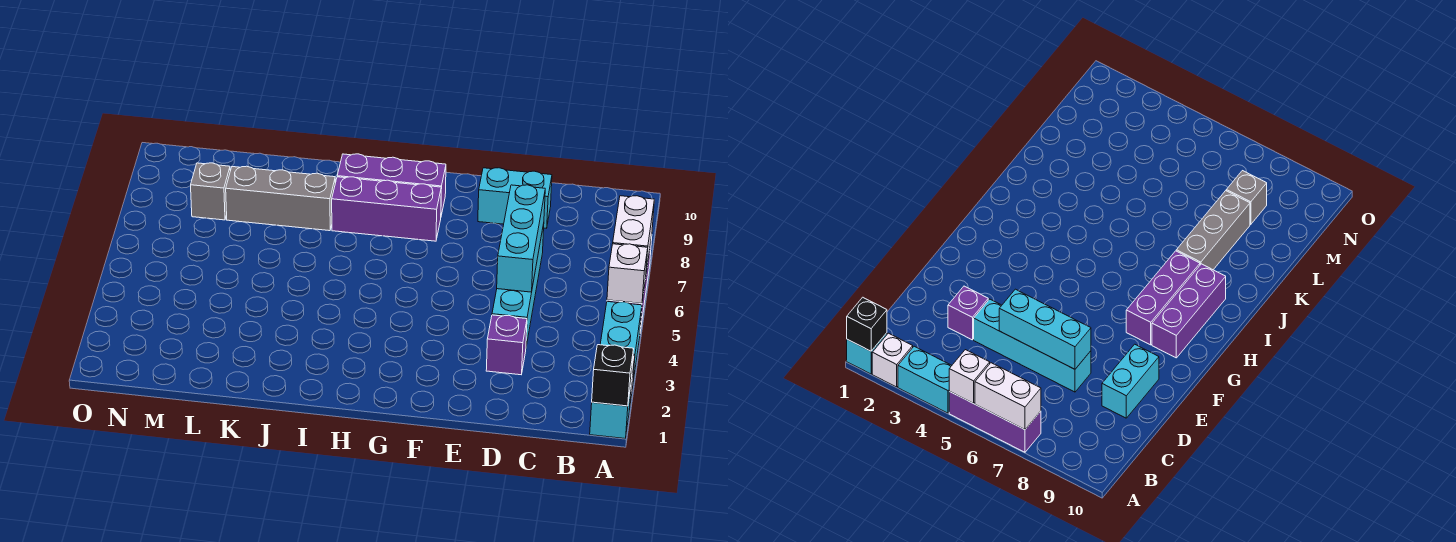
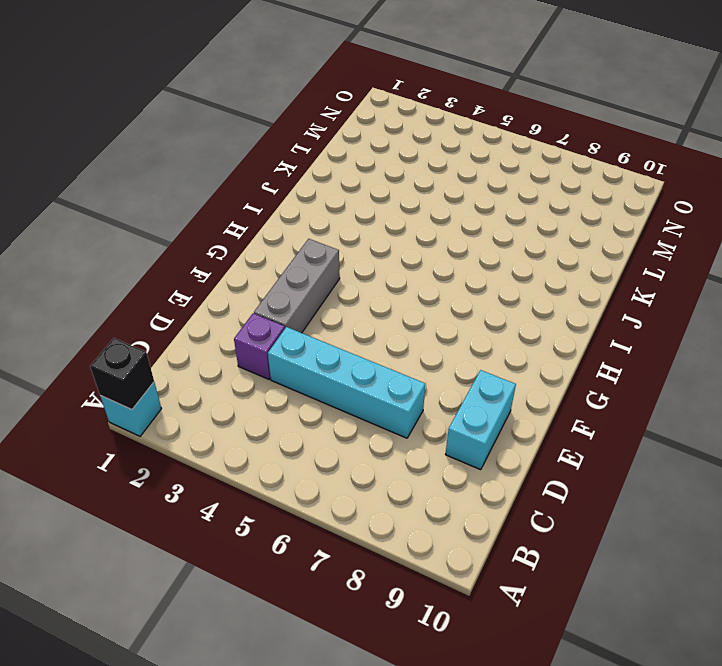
grey brick E3:G3 level 1 -> grey brick J8:L8 level 1
none -> white brick A2 level 1
none -> cyan brick A3:A4 level 1
none -> purple brick A5:A7 level 1

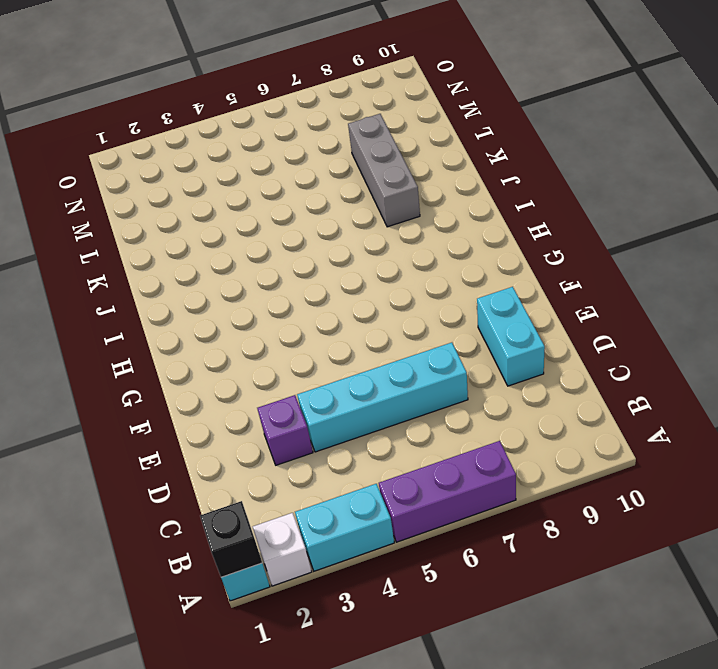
none -> purple brick G8:I8 level 1
none -> purple brick G9:I9 level 1
none -> grey brick M8 level 1

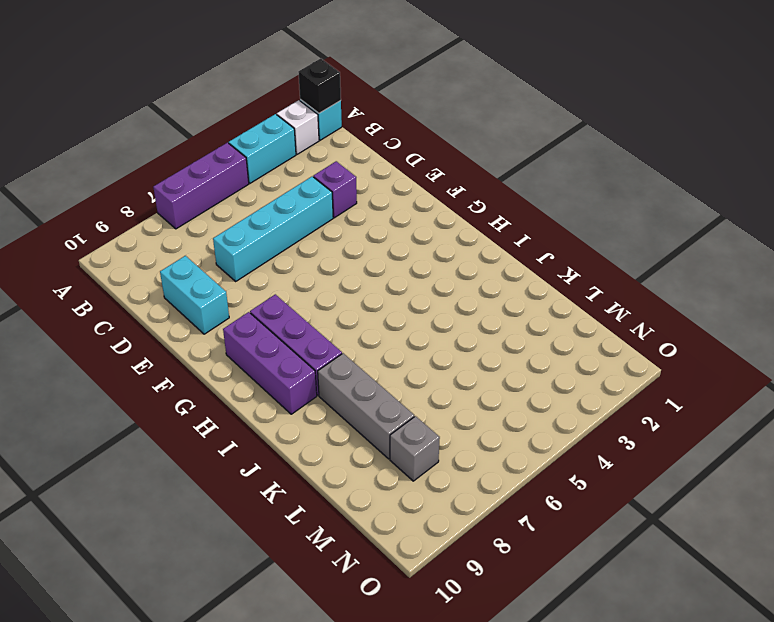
none -> white brick A5 level 2
none -> white brick A6:A7 level 2
none -> cyan brick D5:D7 level 2

